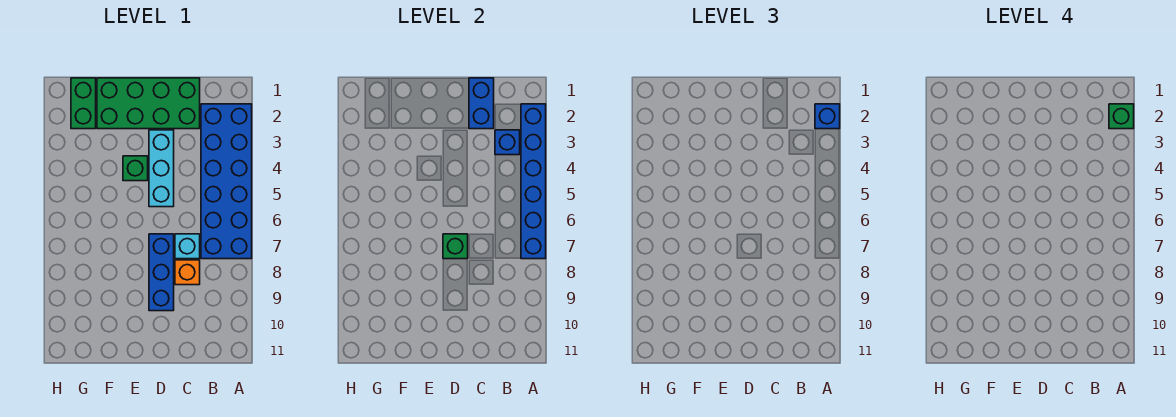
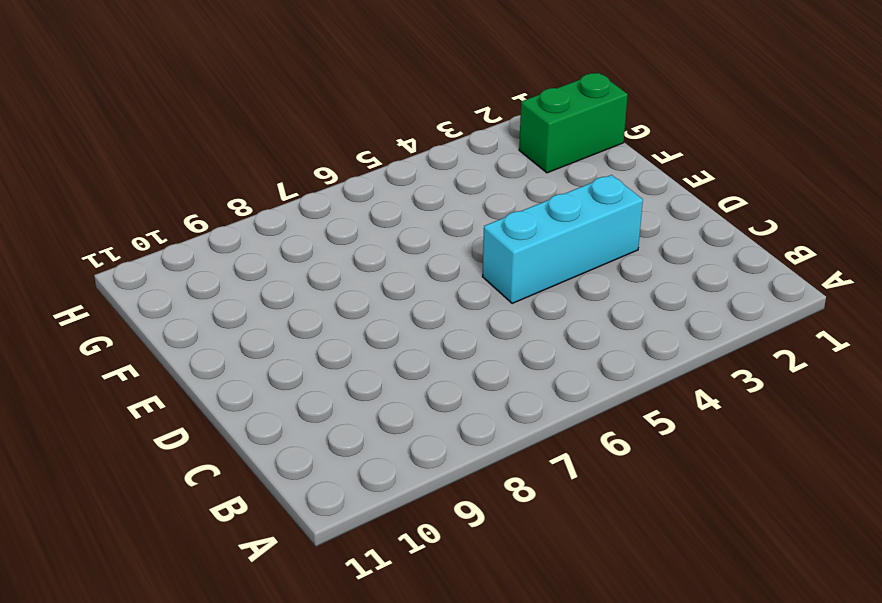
none -> blue brick A2:B7 level 1
none -> green brick C1:F2 level 1
none -> cyan brick C7 level 1

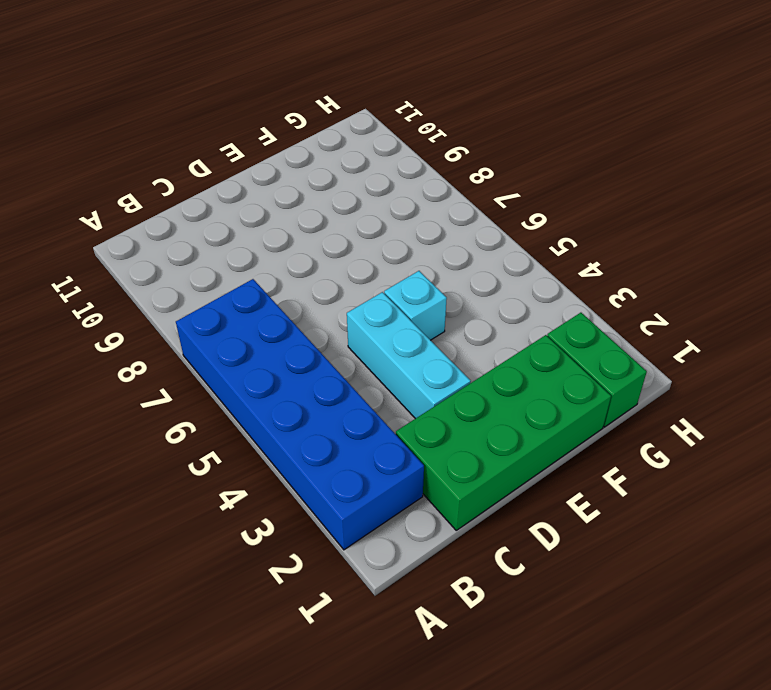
cyan brick E5 level 1 -> cyan brick C7 level 1
none -> orange brick C8 level 1
none -> blue brick D7:D9 level 1
none -> green brick E4 level 1

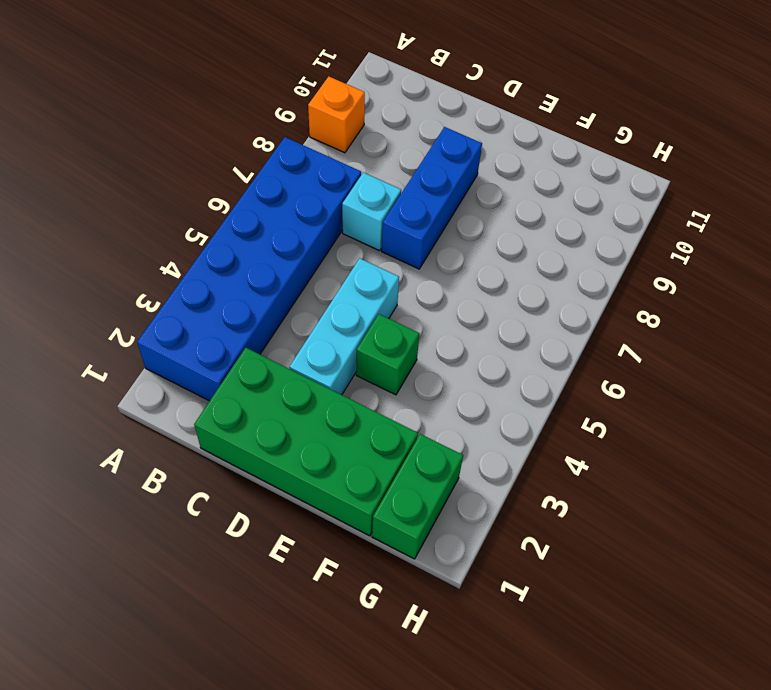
orange brick A9 level 1 -> orange brick C8 level 1
none -> blue brick A2:A7 level 2
none -> blue brick B3 level 2
none -> blue brick C1:C2 level 2

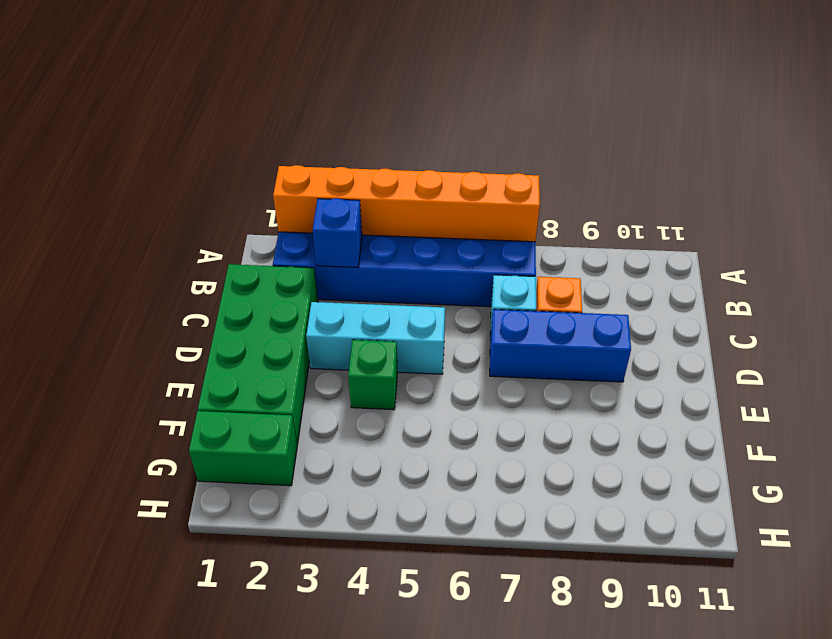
orange brick A2:A7 level 2 -> blue brick A2:A7 level 2
none -> blue brick C1:C2 level 2
none -> green brick D7 level 2
none -> blue brick A2 level 3

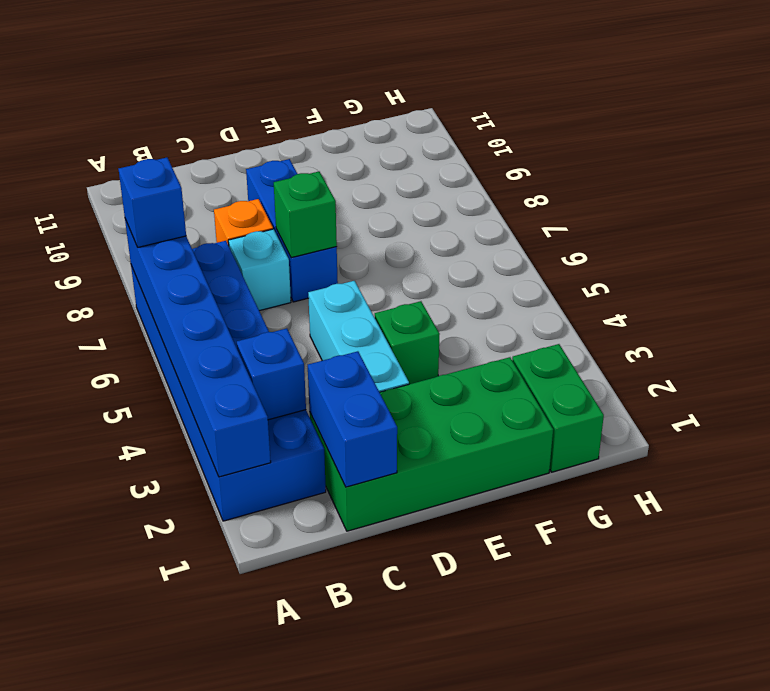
blue brick A7 level 3 -> blue brick A2 level 3
none -> green brick A2 level 4

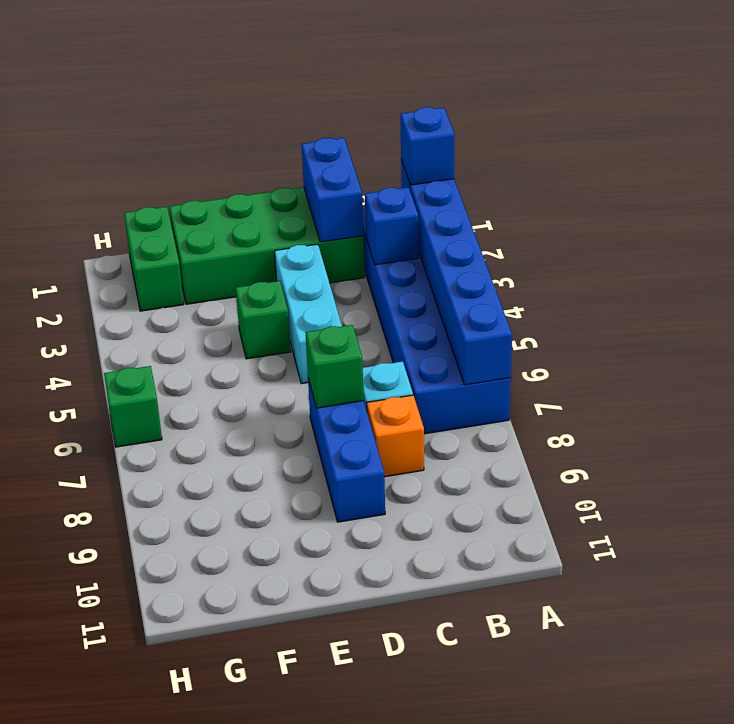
green brick H6 level 1 -> green brick A2 level 4

